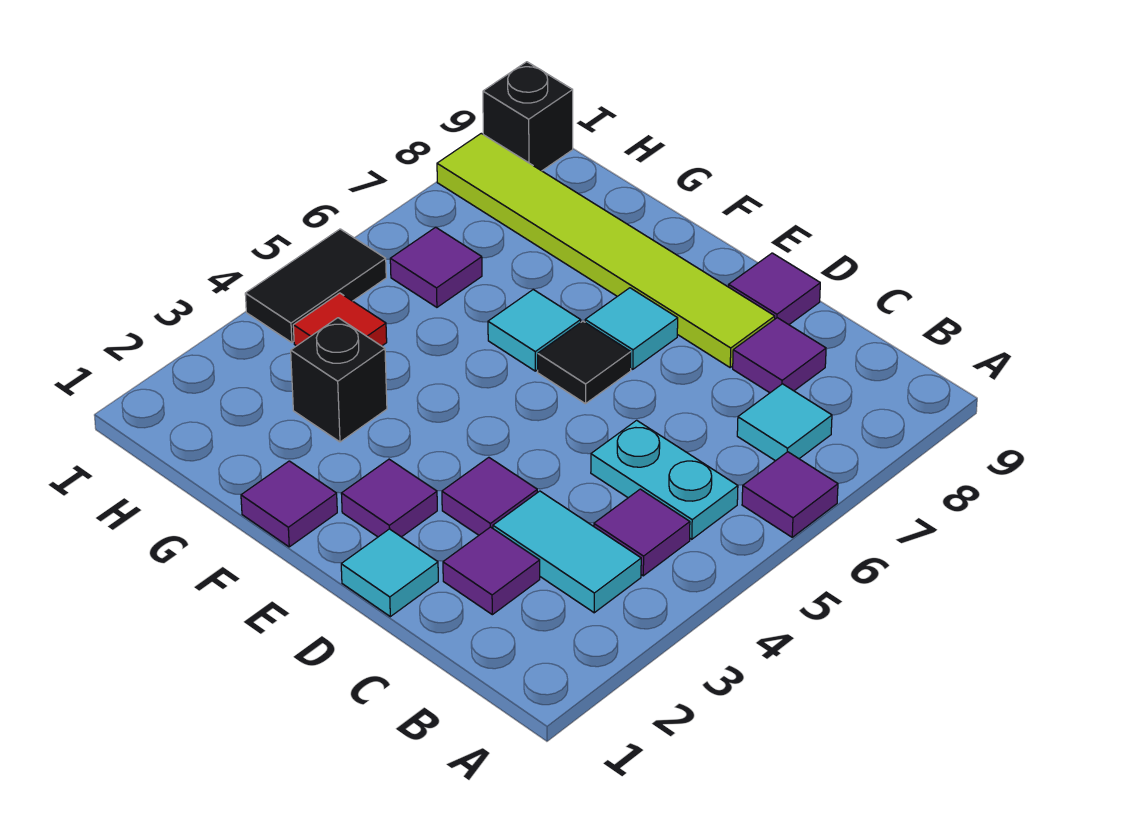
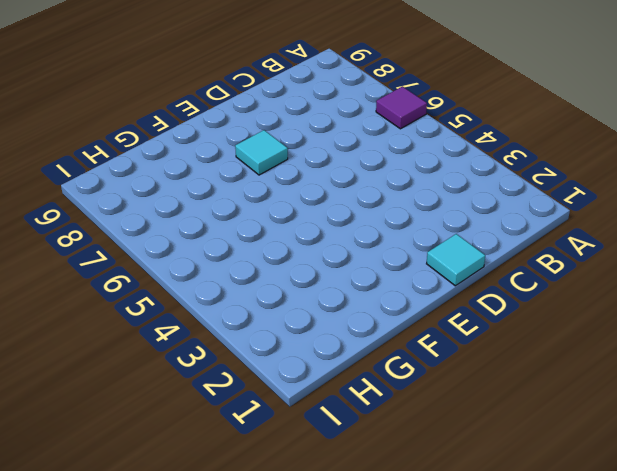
none -> cyan tile B3:C3 level 1
none -> purple tile B4 level 1
none -> cyan plate B5:C5 level 1

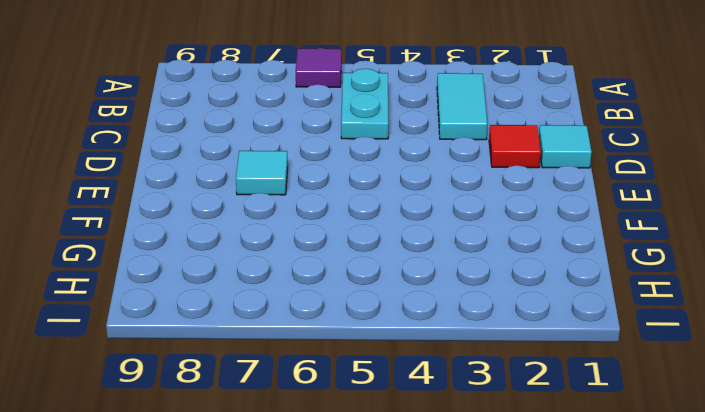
red tile D2 level 1 -> red tile H4 level 1
none -> purple tile B4 level 1
none -> cyan tile B7 level 1
none -> purple tile C2 level 1

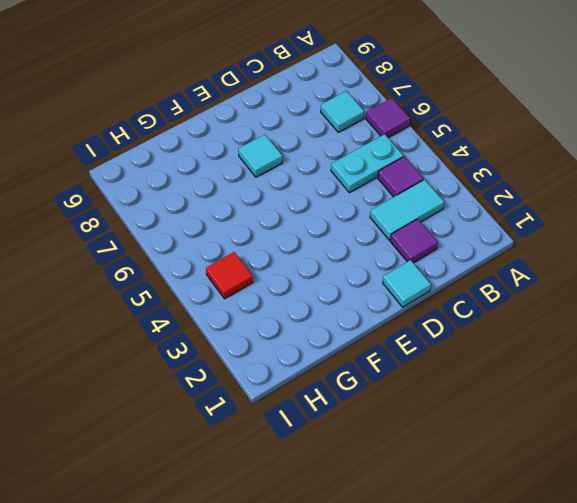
none -> purple tile C8 level 1
none -> purple tile D3 level 1
none -> lime tile D8:I8 level 1

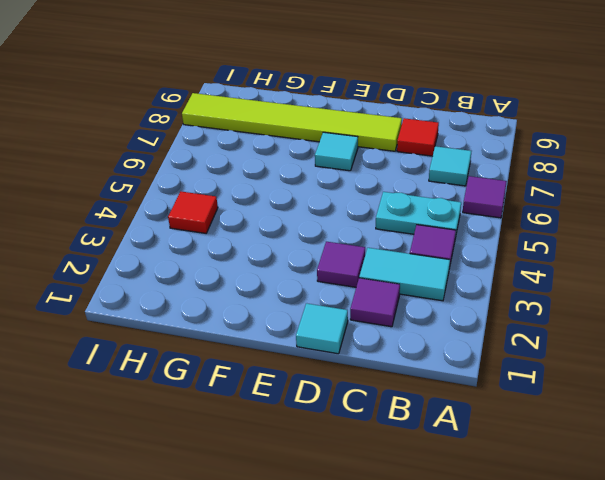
red tile C8 level 1 -> purple tile C8 level 1
none -> purple tile D9 level 1
none -> purple tile E2 level 1
none -> black tile E6 level 1

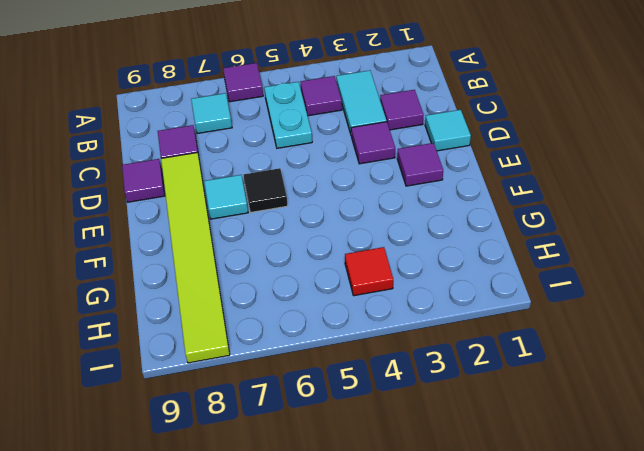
none -> purple tile F1 level 1
none -> cyan tile F6 level 1
none -> black brick G3 level 1

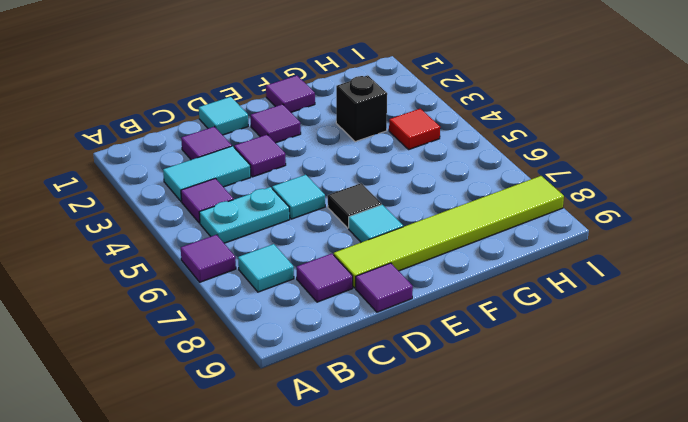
cyan tile D5 level 1 -> cyan tile F6 level 1
none -> purple tile H6 level 1
none -> black tile I4:I5 level 1
none -> black brick I9 level 1

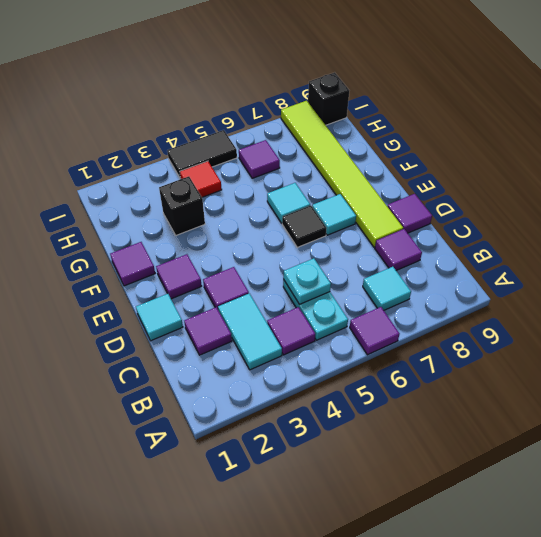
cyan plate C5 level 2 -> none

